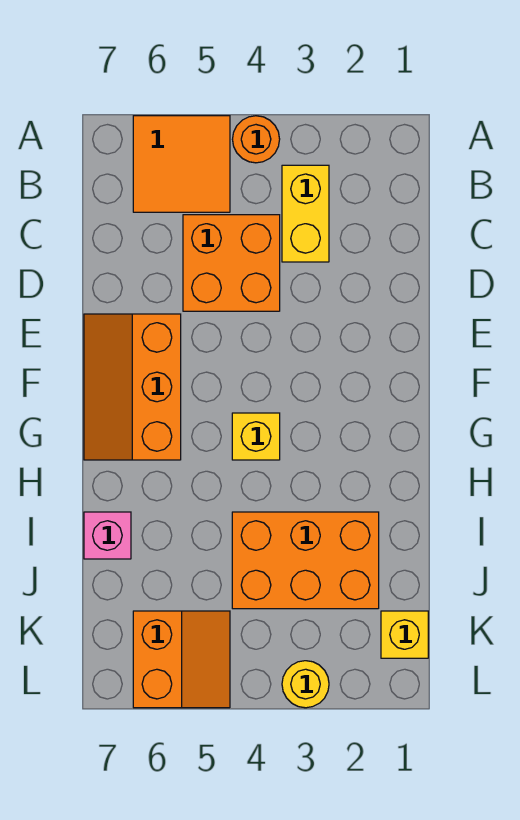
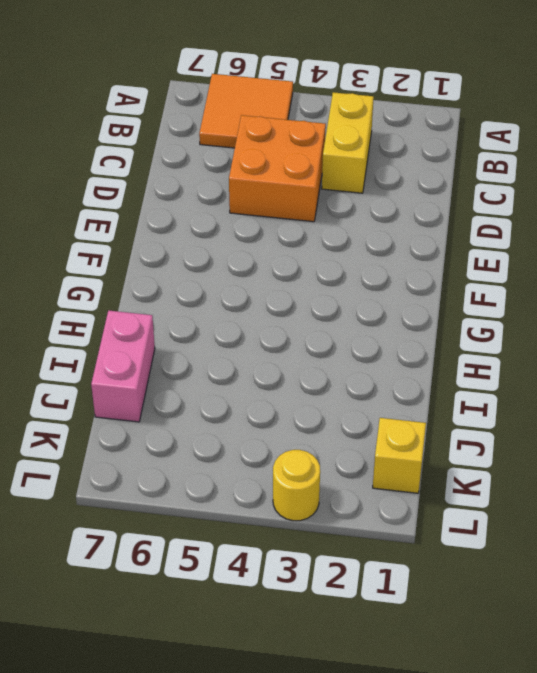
pink brick I7:J7 level 1 -> pink brick I7 level 1
none -> orange round brick A4 level 1
none -> orange slope E6:G7 level 1 top 6

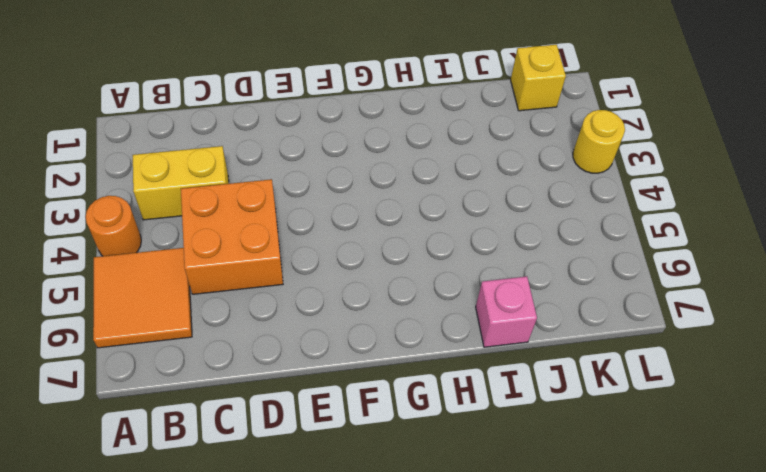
none -> orange slope E6:G7 level 1 top 6
none -> yellow brick G4 level 1

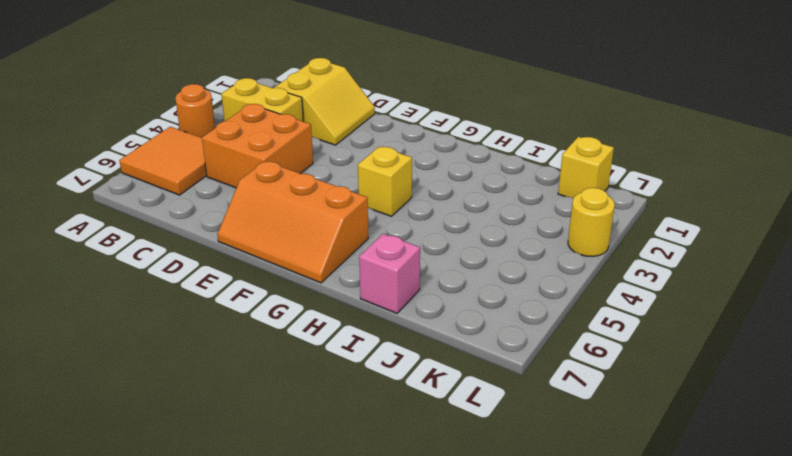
yellow slope C1:D2 level 1 top C -> none
none -> orange brick I2:J4 level 1
none -> orange slope K5:L6 level 1 top 6

